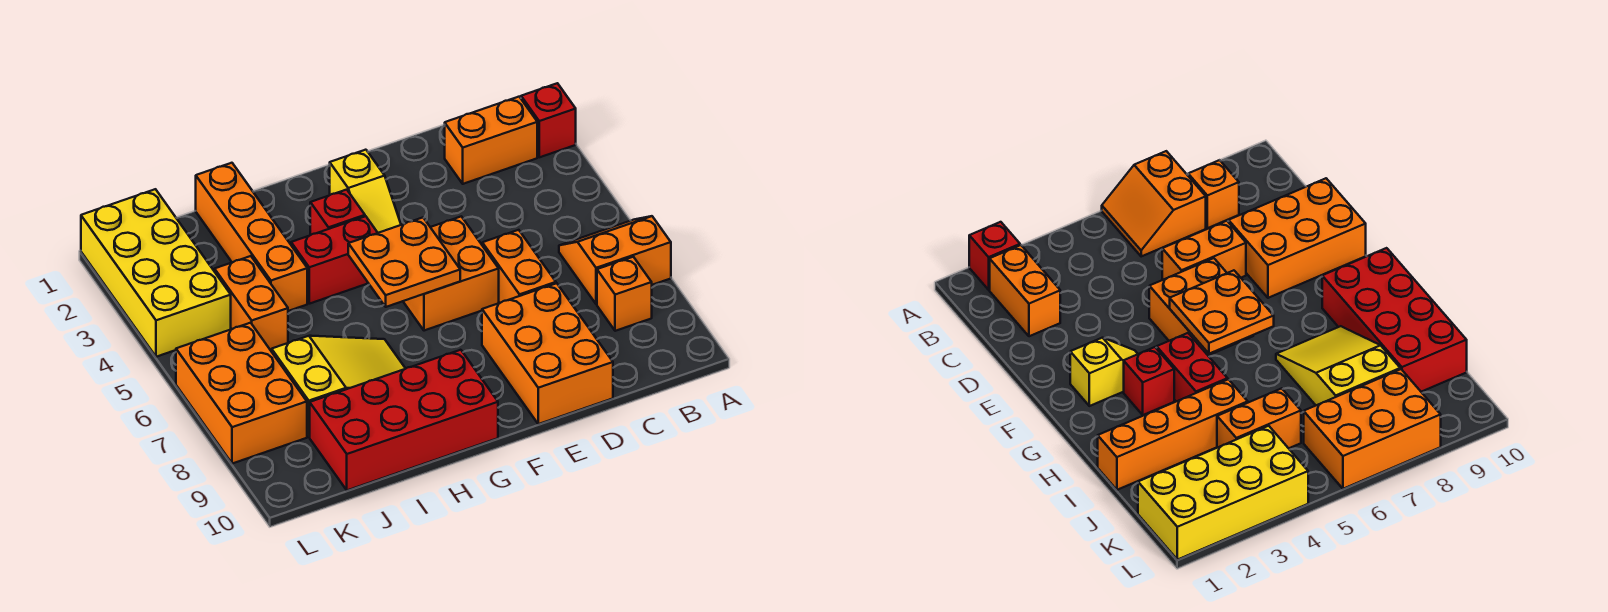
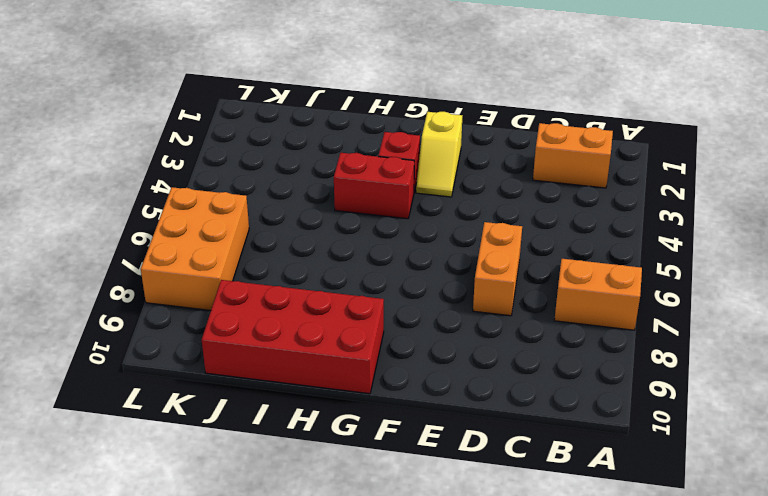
none -> red brick A2 level 1
none -> orange brick B8 level 1
none -> orange brick D8:E10 level 1

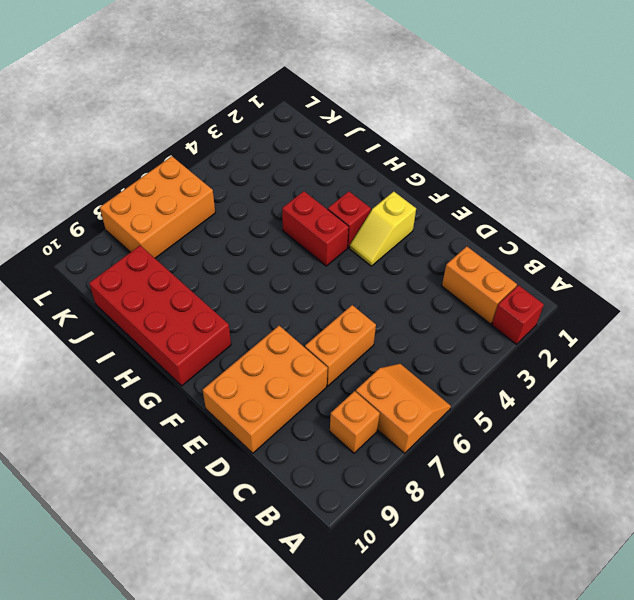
none -> orange brick E5:F6 level 1
none -> yellow slope H7:J8 level 1 top J
none -> orange brick I1:I4 level 1

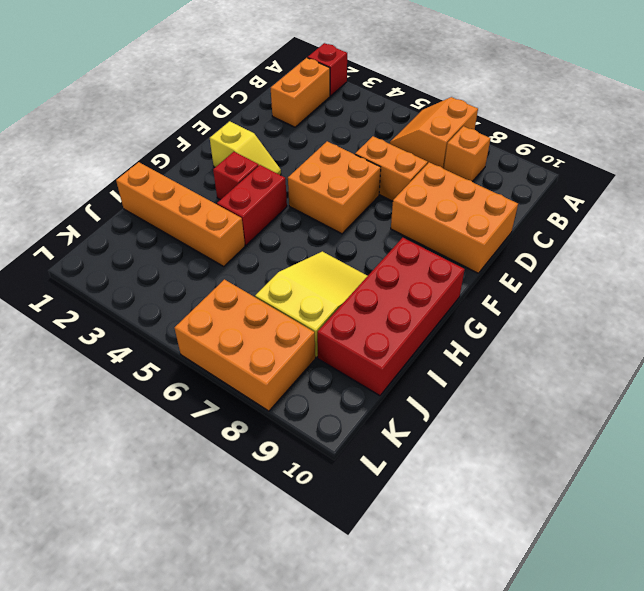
none -> orange brick J4:J5 level 1
none -> yellow brick K1:L4 level 1
none -> orange plate F5:G6 level 2

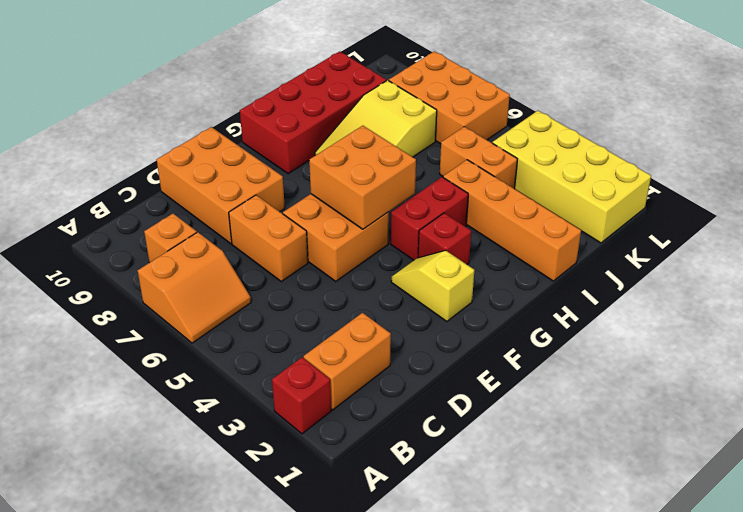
orange brick F5:G6 level 2 -> orange plate F5:G6 level 2

